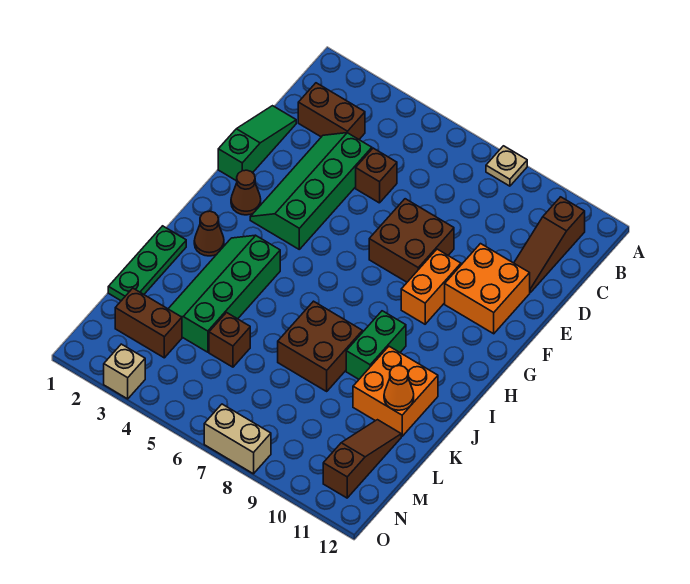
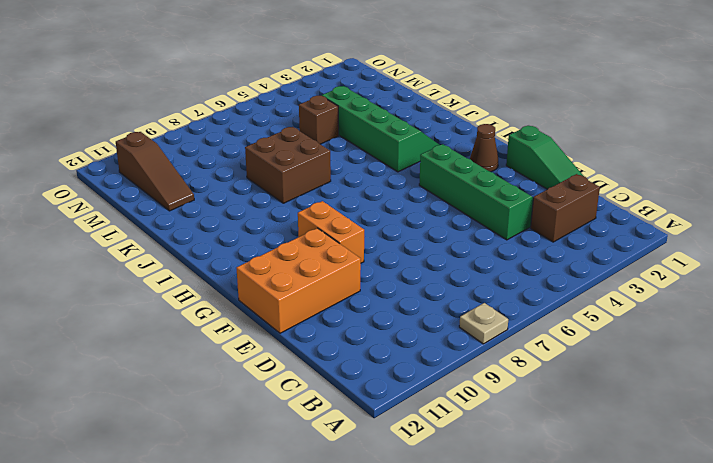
orange brick E10:F12 level 1 -> orange brick E10:F11 level 1
none -> brown slope B11:D11 level 1 top B
none -> brown brick D5 level 1
none -> brown brick E7:F8 level 1

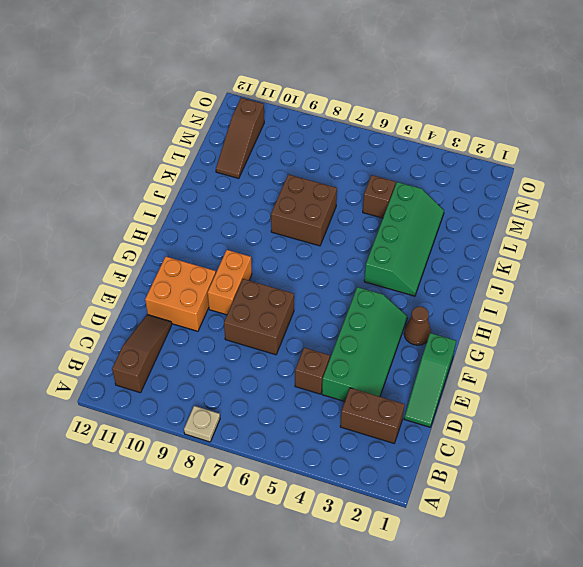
none -> brown cone I2 level 1
none -> green brick I9:J9 level 1
none -> green plate J1:L1 level 1

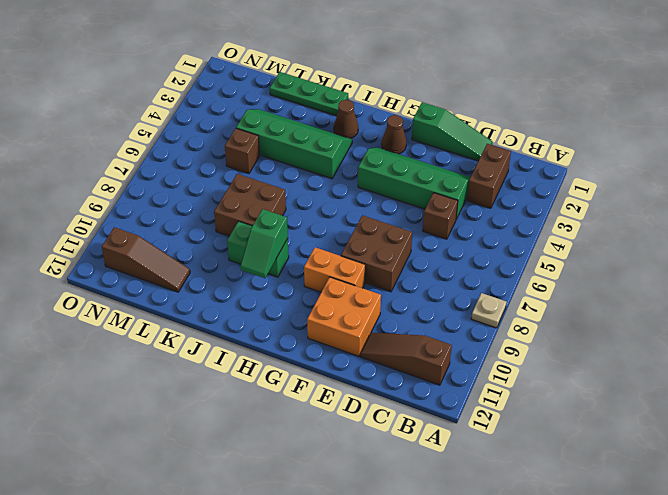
green slope I9:I10 level 2 top 9 -> none
none -> orange brick J10:K11 level 1
none -> brown brick M2:M3 level 1
none -> tan brick O3 level 1

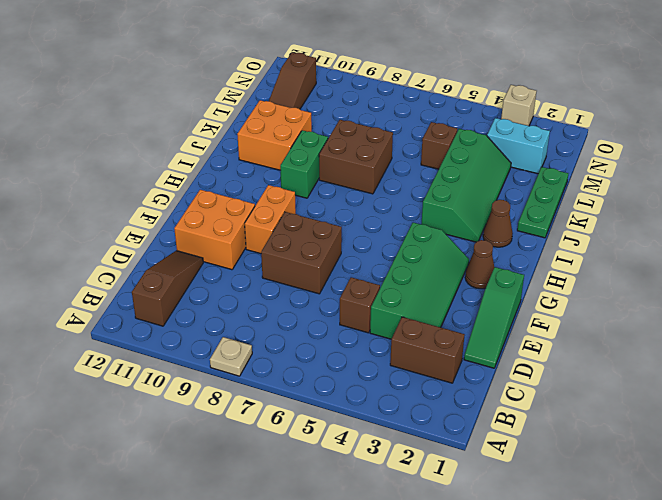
cyan brick M2:M3 level 1 -> brown brick M2:M3 level 1
none -> tan brick O7:O8 level 1
none -> orange cone K11 level 2

